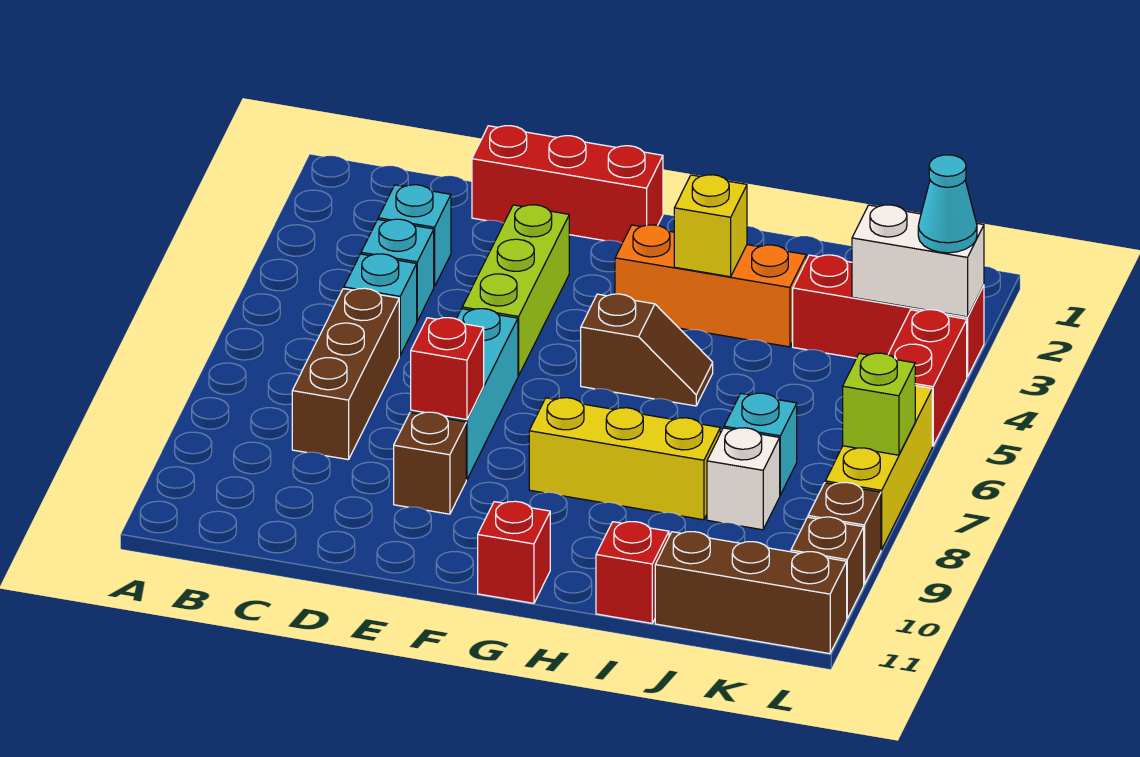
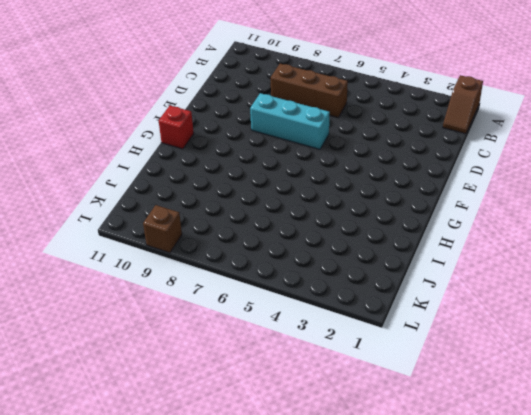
brown slope A1:B1 level 1 top A -> brown slope G5:H5 level 1 top G
none -> cyan brick C3 level 1
none -> cyan brick C4 level 1
none -> cyan brick C5 level 1

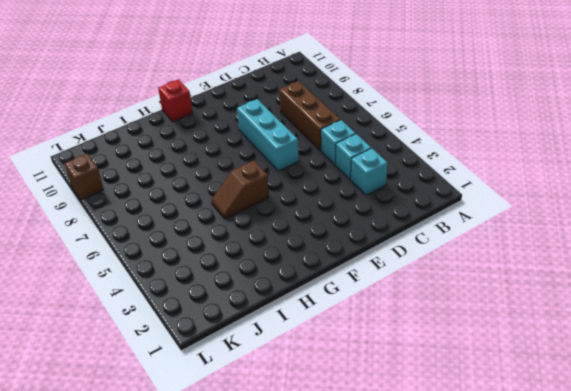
none -> red brick D1:F1 level 1
none -> lime brick E3:E5 level 1
none -> brown brick E9 level 1

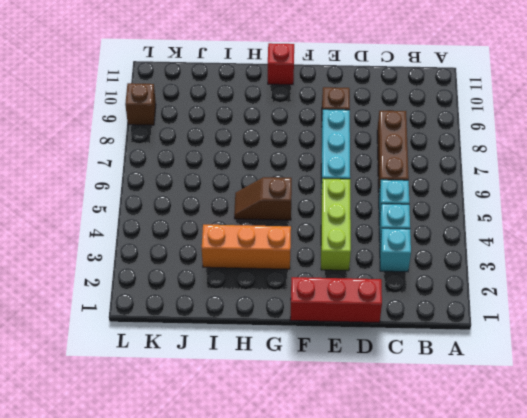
none -> yellow brick G8:I8 level 1
none -> red brick I11 level 1
none -> red brick J3:L3 level 1

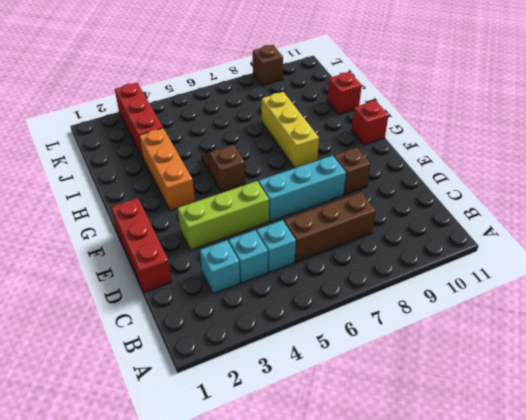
none -> cyan brick J7 level 1
none -> white brick J8 level 1
none -> brown brick J11:L11 level 1

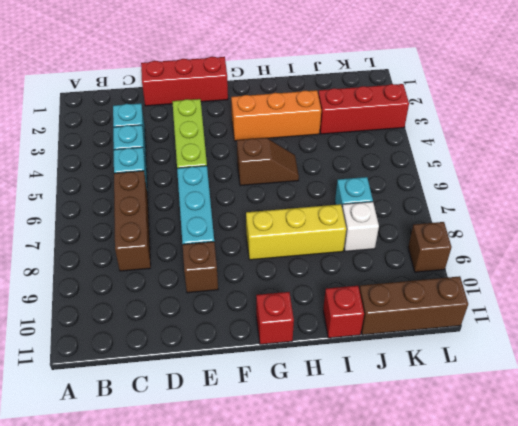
none -> red brick L4:L5 level 1
none -> yellow brick L6:L8 level 1
none -> brown brick L10 level 1

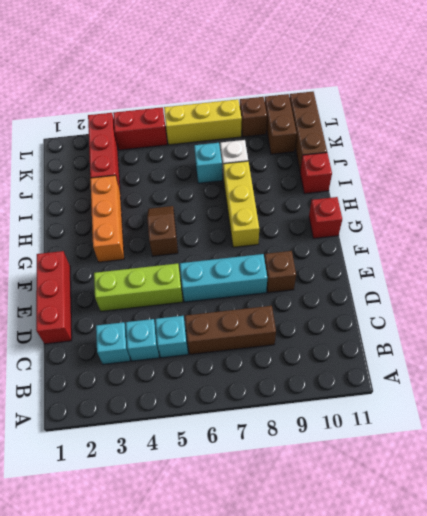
brown brick K10:L10 level 1 -> brown brick L10 level 1
none -> red brick E8 level 2
none -> yellow brick H3 level 2
none -> white brick K3:L3 level 2

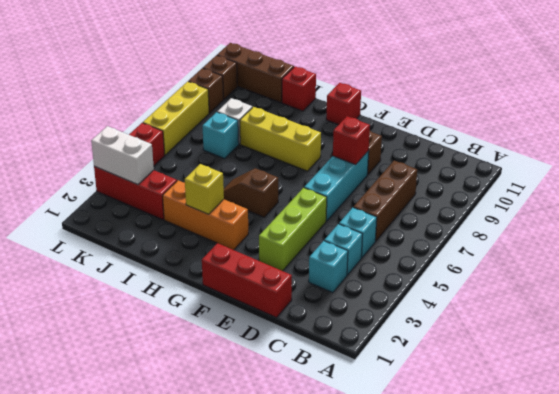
none -> lime brick L7 level 2
none -> cyan cone L3 level 3

